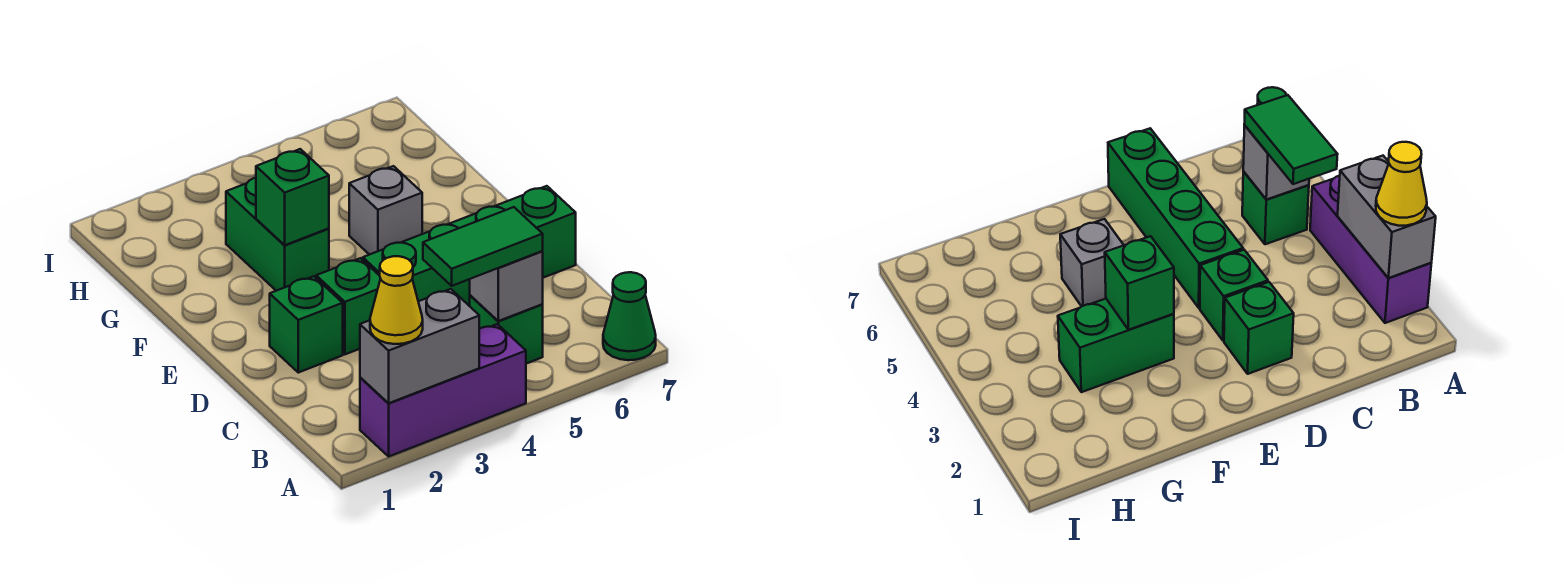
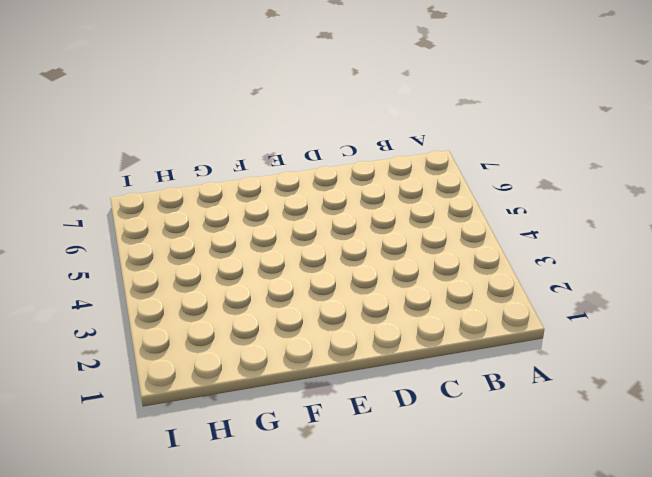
none -> purple brick A2:A4 level 1
none -> green cone A7 level 1
none -> green brick B5 level 1

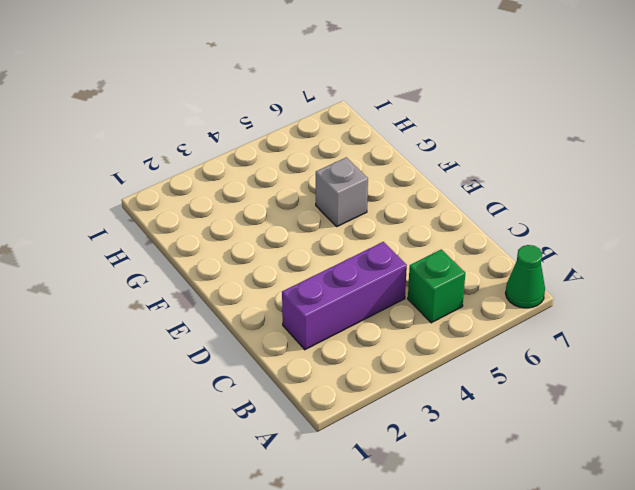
purple brick C2:C4 level 1 -> purple brick A2:A4 level 1
none -> green brick D2 level 1
none -> green brick D3 level 1
none -> green brick D4:D7 level 1

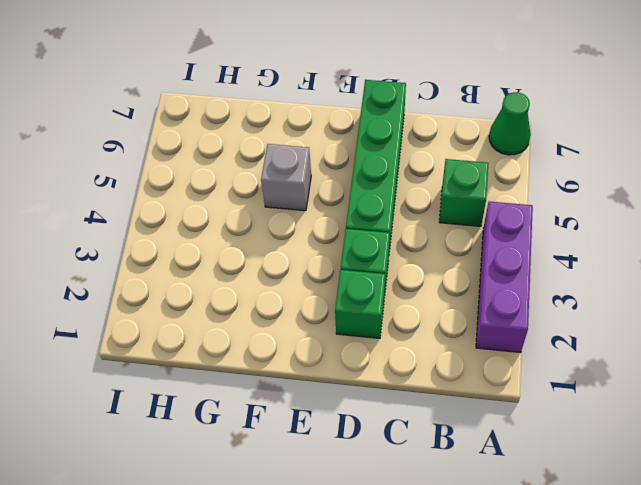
none -> green brick F3:G3 level 1
none -> grey brick A2:A3 level 2
none -> grey brick B5 level 2

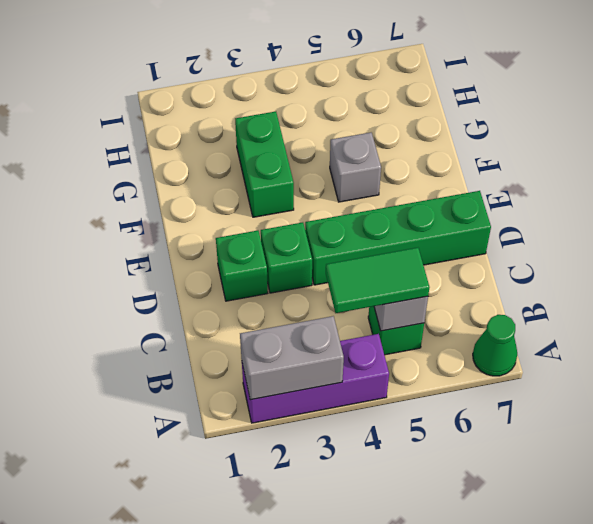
none -> green brick F3 level 2
none -> yellow cone A2 level 3

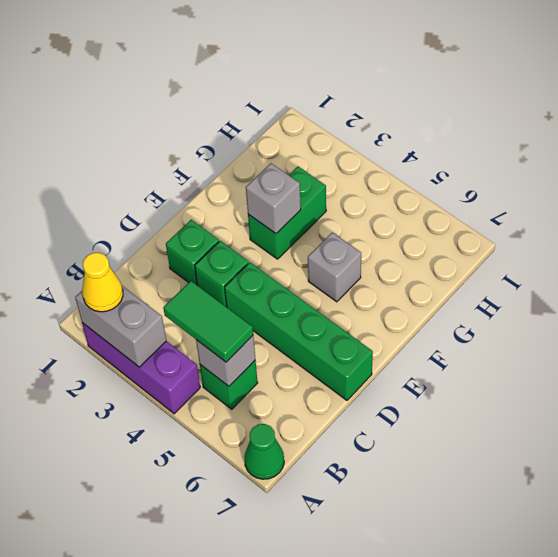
grey brick F3 level 2 -> green brick F3 level 2

